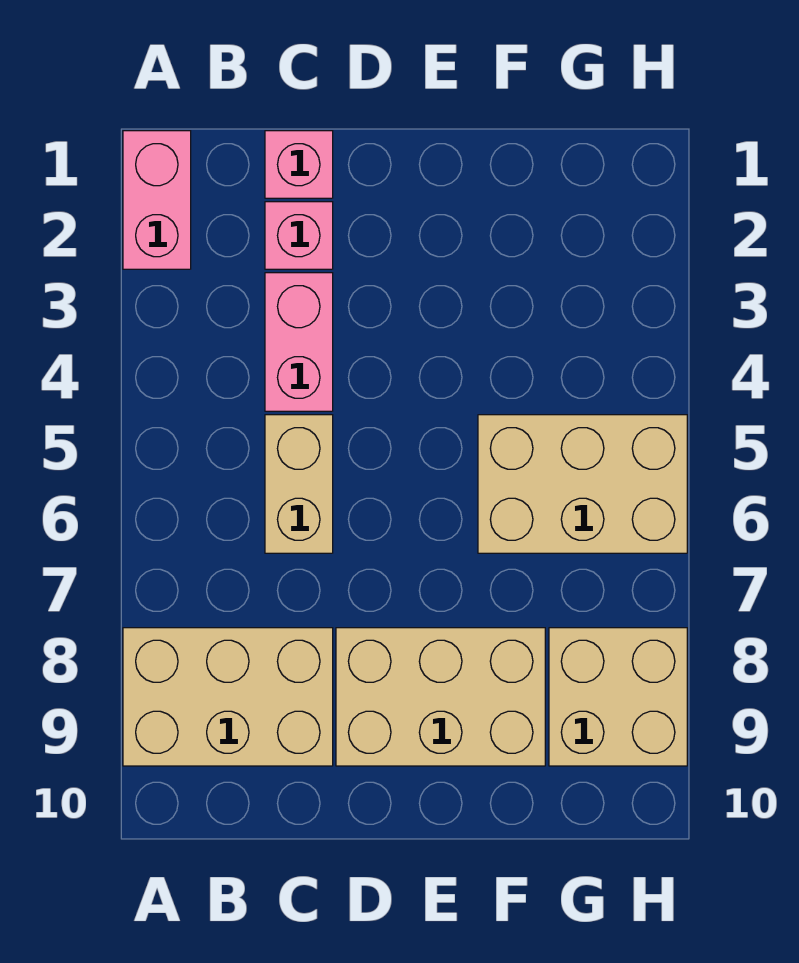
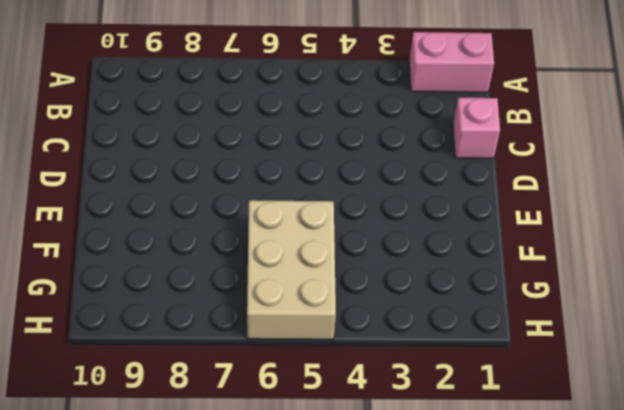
none -> tan brick A8:C9 level 1
none -> pink brick C2 level 1

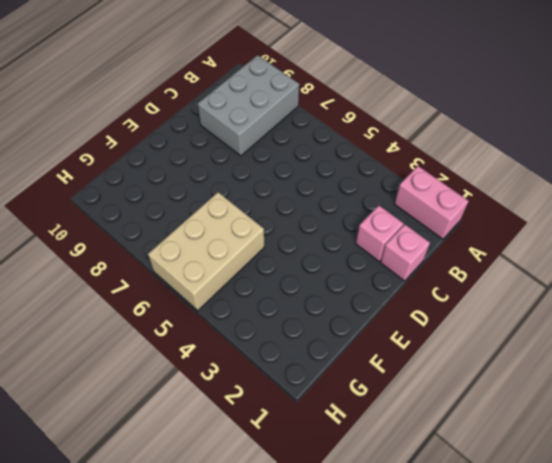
grey brick A8:C9 level 1 -> tan brick A8:C9 level 1
none -> pink brick C3:C4 level 1
none -> tan brick C5:C6 level 1

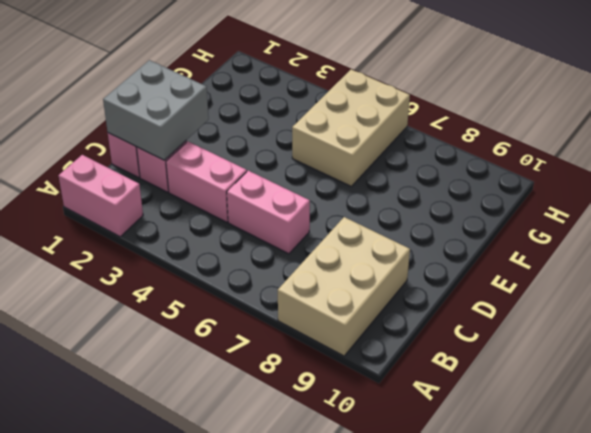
grey brick C1:D2 level 2 -> none
pink brick C5:C6 level 1 -> tan brick C5:C6 level 1
none -> tan brick D8:F9 level 1
none -> tan brick G8:H9 level 1

